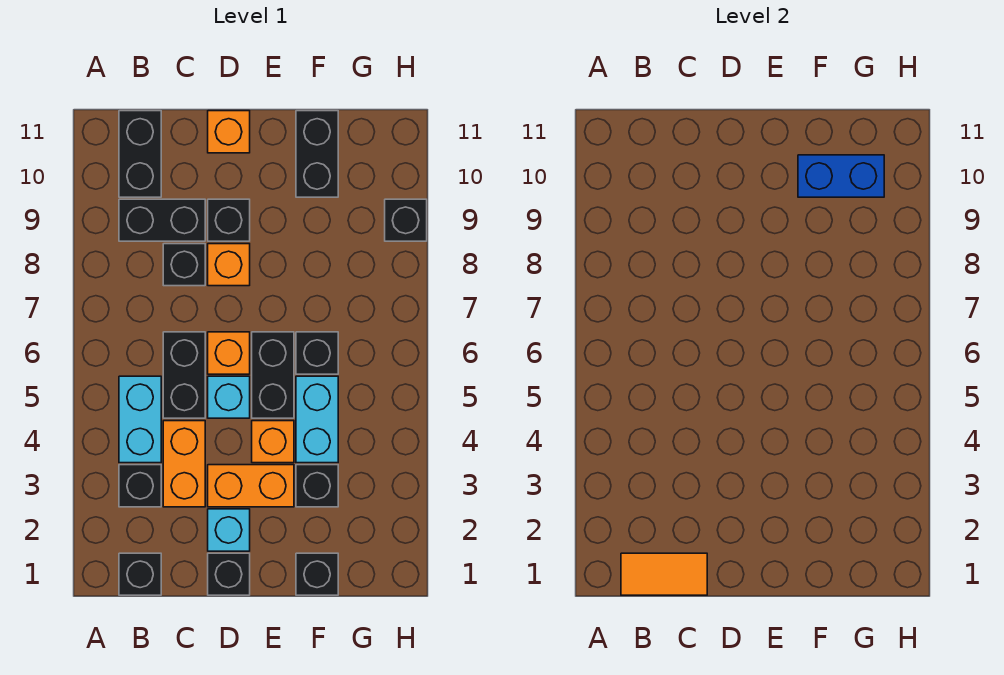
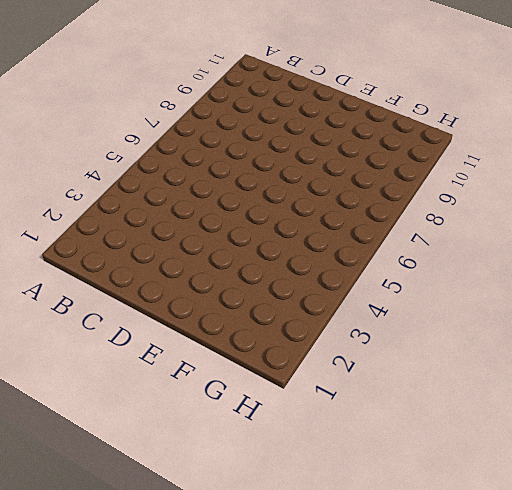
none -> black brick B1 level 1
none -> black brick B3 level 1
none -> cyan brick B4:B5 level 1

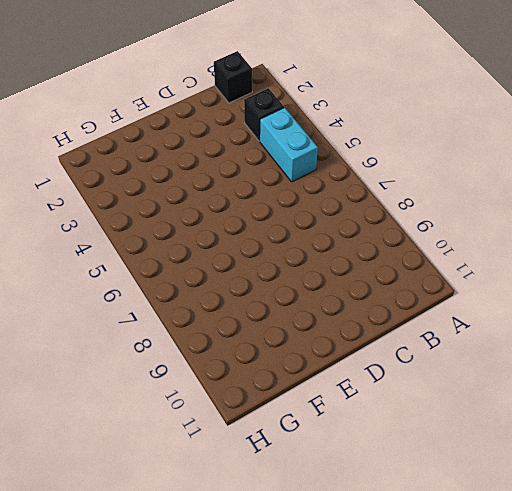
none -> black brick B9:C9 level 1
none -> black brick B10:B11 level 1
none -> orange brick C3:C4 level 1

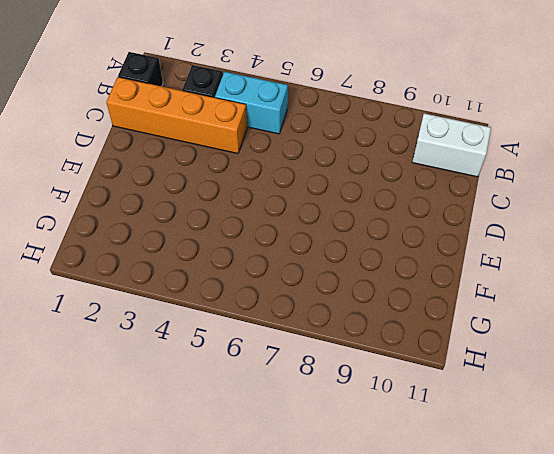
white brick B10:B11 level 1 -> black brick B10:B11 level 1
orange brick C1:C4 level 1 -> orange brick C3:C4 level 1
none -> black brick B9:C9 level 1
none -> black brick C5:C6 level 1
none -> black brick C8 level 1

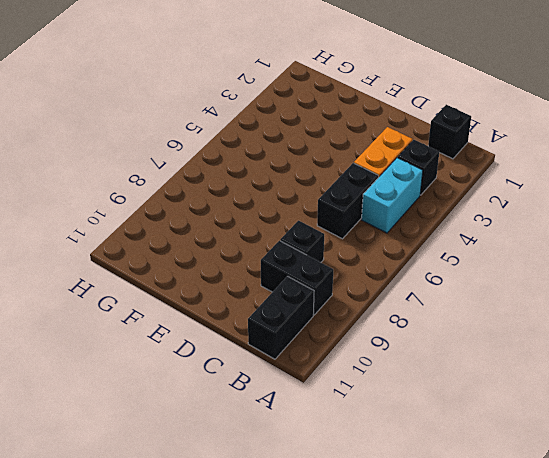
none -> black brick D1 level 1
none -> cyan brick D2 level 1
none -> orange brick D3:E3 level 1

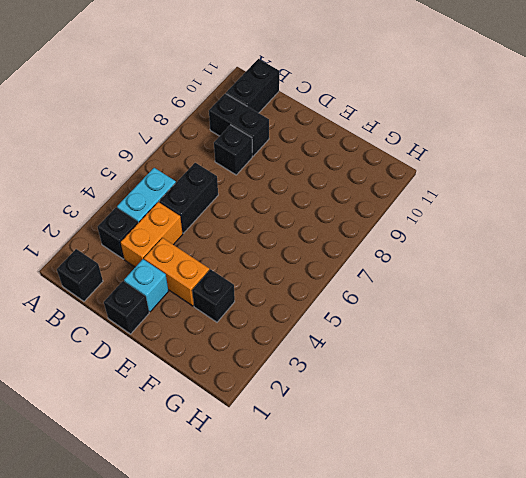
none -> cyan brick D5 level 1
none -> orange brick D6 level 1
none -> orange brick D8 level 1

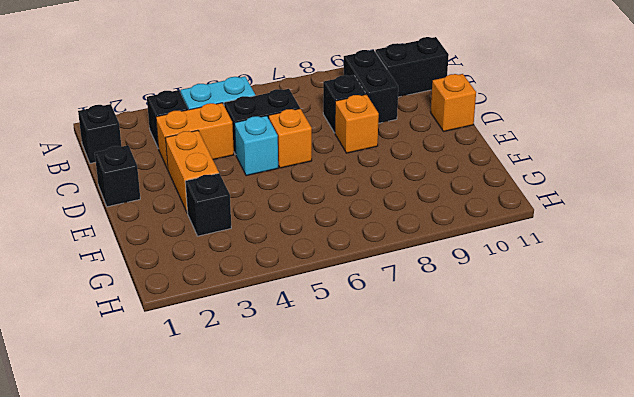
none -> cyan brick D2 level 1
none -> black brick D9 level 1
none -> orange brick E4 level 1

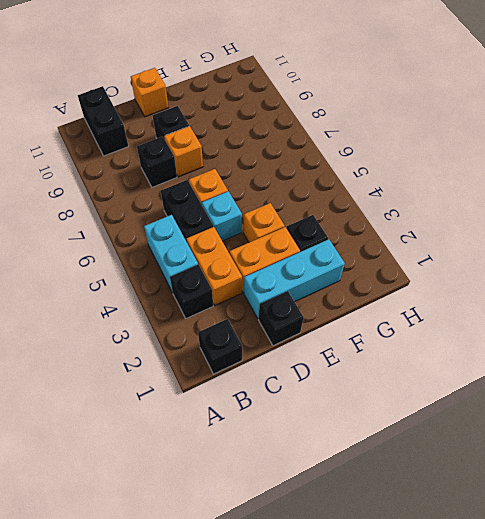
cyan brick D2:F2 level 1 -> cyan brick D2 level 1
none -> black brick B9:C9 level 1
none -> black brick E5:E6 level 1
none -> black brick F1 level 1

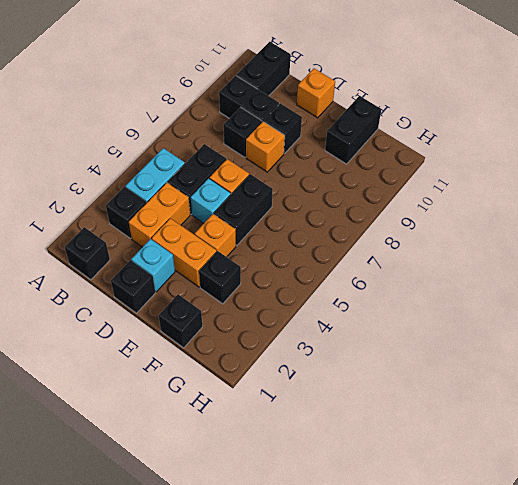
none -> cyan brick F4:F5 level 1
none -> black brick F6 level 1
none -> black brick H9 level 1

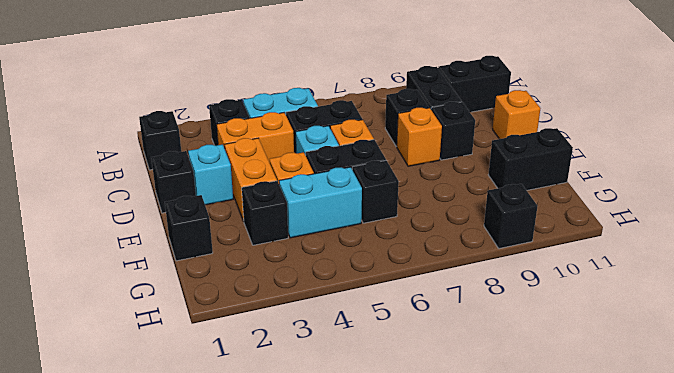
none -> orange tile B1:C1 level 2
none -> blue brick F10:G10 level 2

